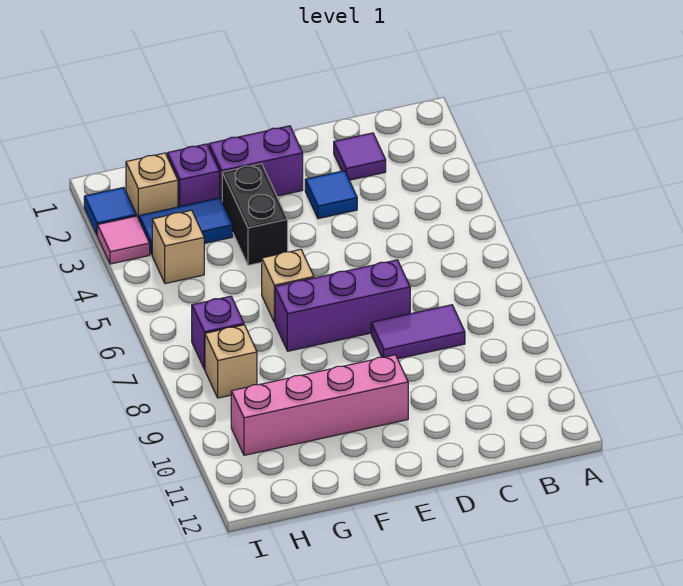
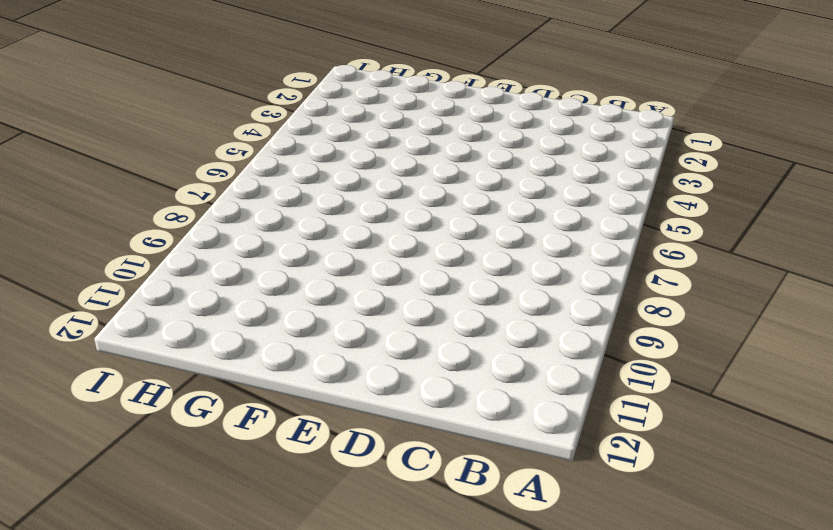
none -> purple tile C2 level 1
none -> purple tile C8:D8 level 1
none -> blue tile D3 level 1

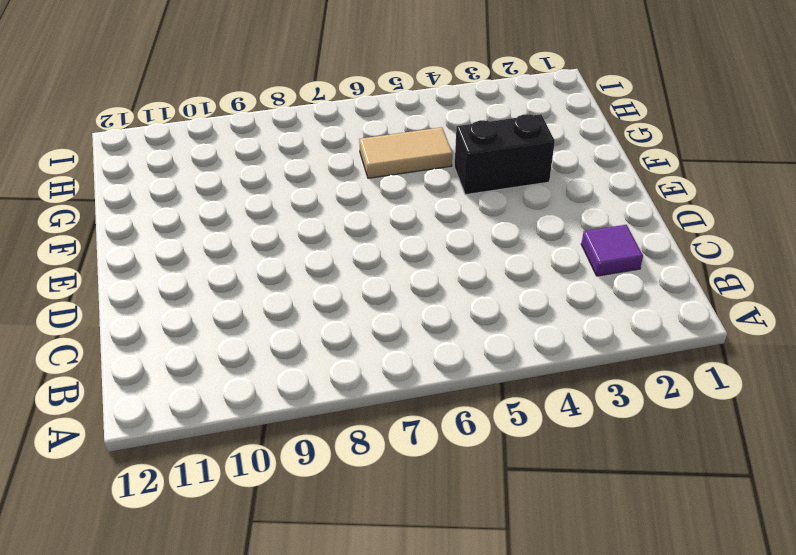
tan tile G5:G6 level 1 -> none
none -> purple tile C8:D8 level 1
none -> blue tile D3 level 1
none -> purple brick D7:F7 level 1

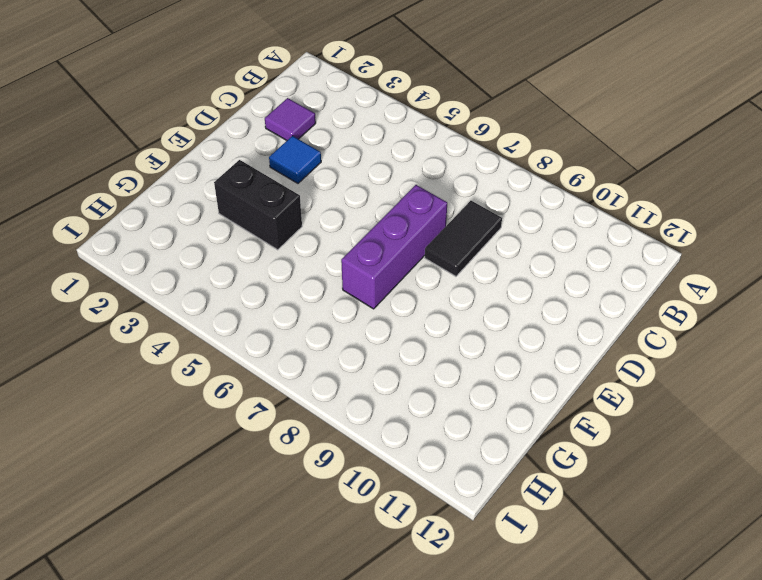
black tile C8:D8 level 1 -> purple tile C8:D8 level 1
none -> purple brick E2:F2 level 1
none -> pink brick E10:H10 level 1
none -> tan brick F6 level 1

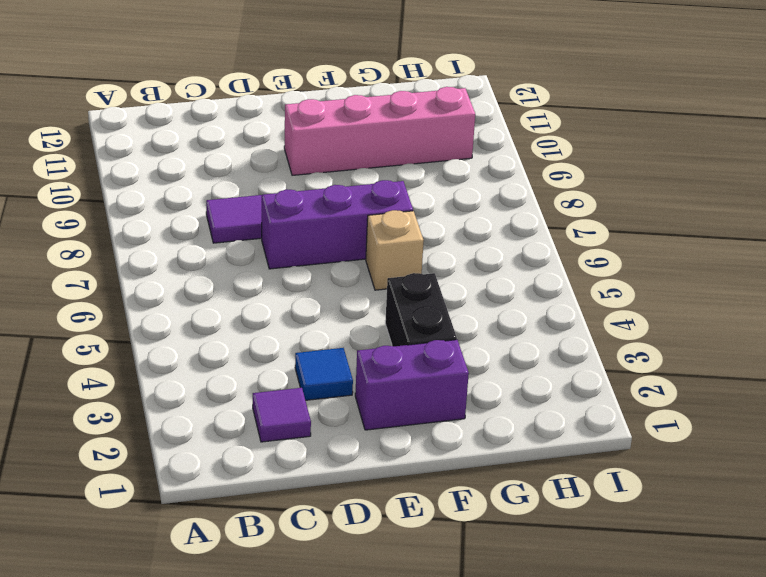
none -> purple brick G2 level 1
none -> blue tile G3:H3 level 1
none -> tan brick H2 level 1

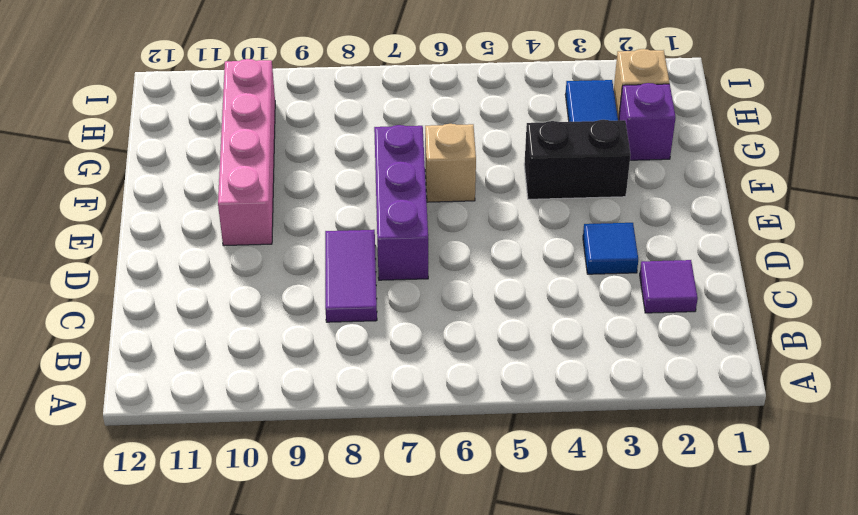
none -> purple brick E2:F2 level 1
none -> tan brick H4 level 1
none -> purple brick H7 level 1

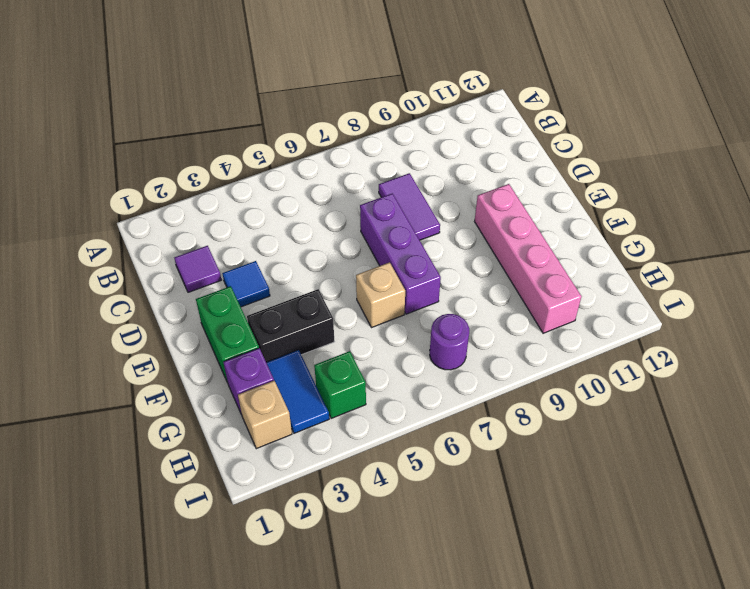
green brick E2:F2 level 1 -> purple brick E2:F2 level 1
green brick H4 level 1 -> tan brick H4 level 1
purple round brick H7 level 1 -> purple brick H7 level 1
none -> tan brick H8 level 1
none -> blue tile I2 level 1
none -> pink tile I3 level 1

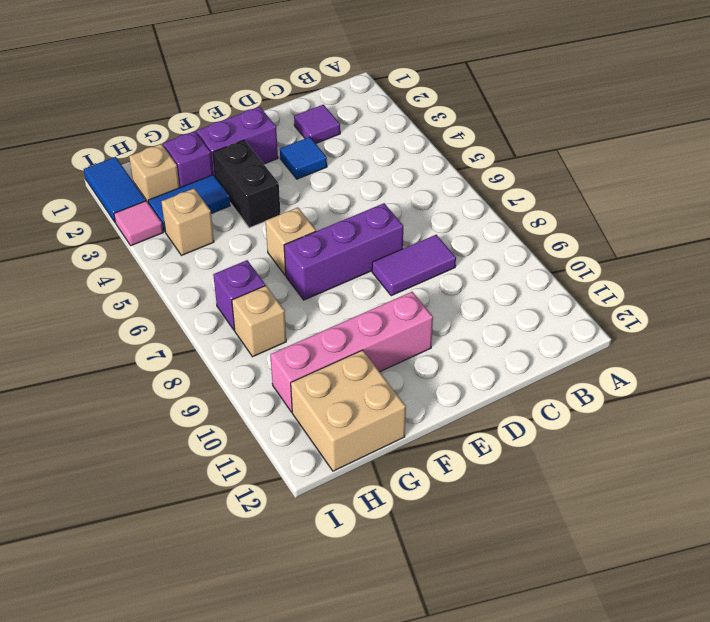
tan brick G11:H12 level 1 -> none
blue tile I1:I2 level 1 -> blue tile I2 level 1

